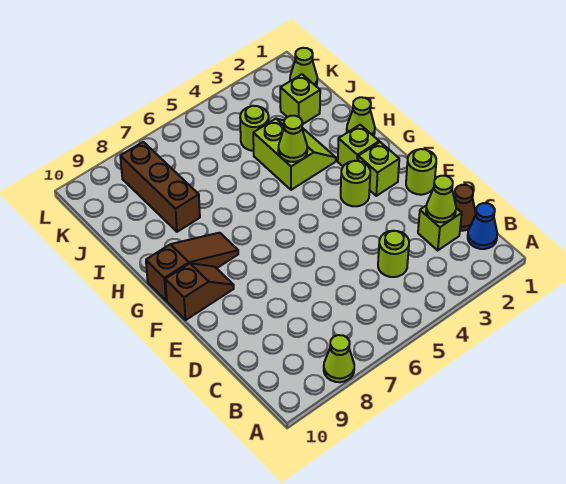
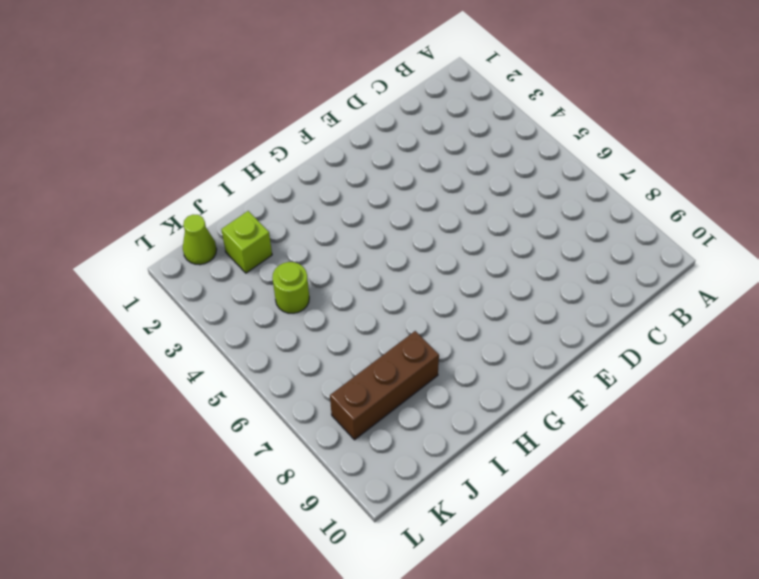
none -> lime cone A8 level 1
none -> blue cone B1 level 1
none -> brown cone C1 level 1

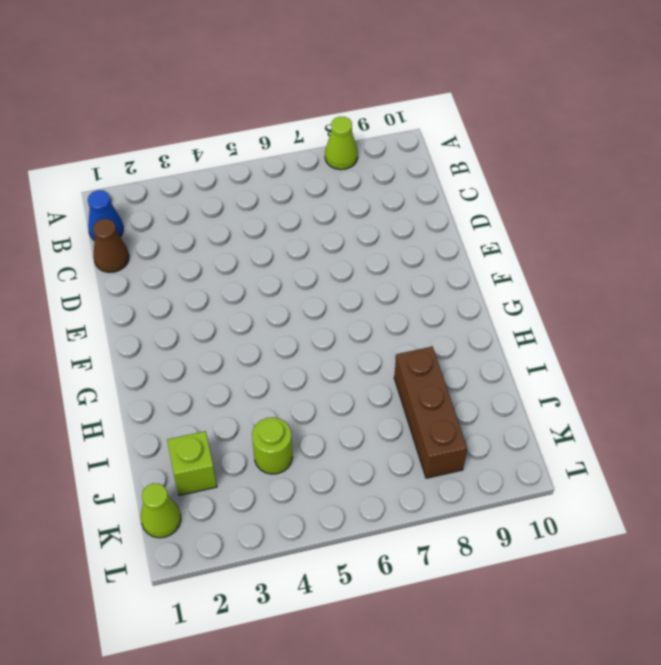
none -> lime brick C2 level 1
none -> lime round brick C4 level 1
none -> lime round brick E1 level 1

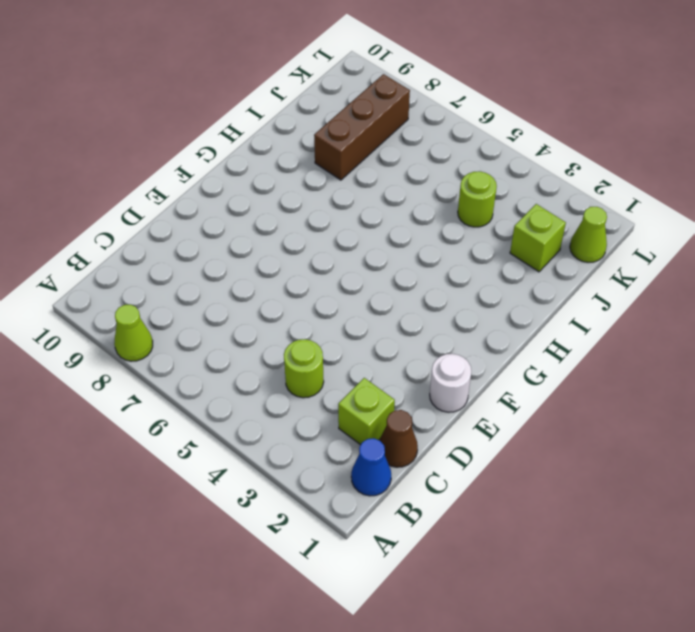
white round brick E1 level 1 -> lime round brick E1 level 1
none -> lime brick F2 level 1
none -> lime round brick F3 level 1
none -> brown slope F9:F10 level 1 top 10

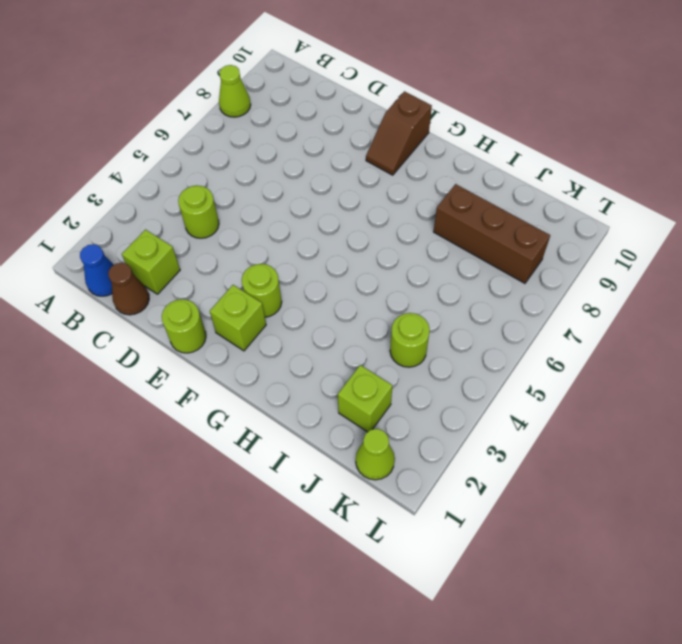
none -> lime brick G2 level 1
none -> brown slope G8:G10 level 1 top 10
none -> lime cone H1 level 1

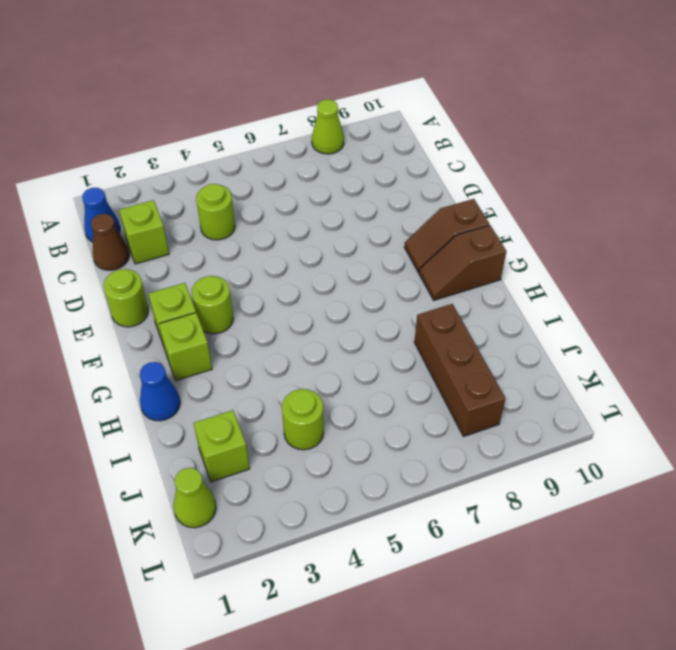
brown slope G9:G10 level 1 top 10 -> brown slope G8:G10 level 1 top 10
blue cone H1 level 1 -> lime cone H1 level 1
none -> lime slope H3:I4 level 1 top 4
none -> lime cone C2 level 2
none -> lime cone H4 level 2

